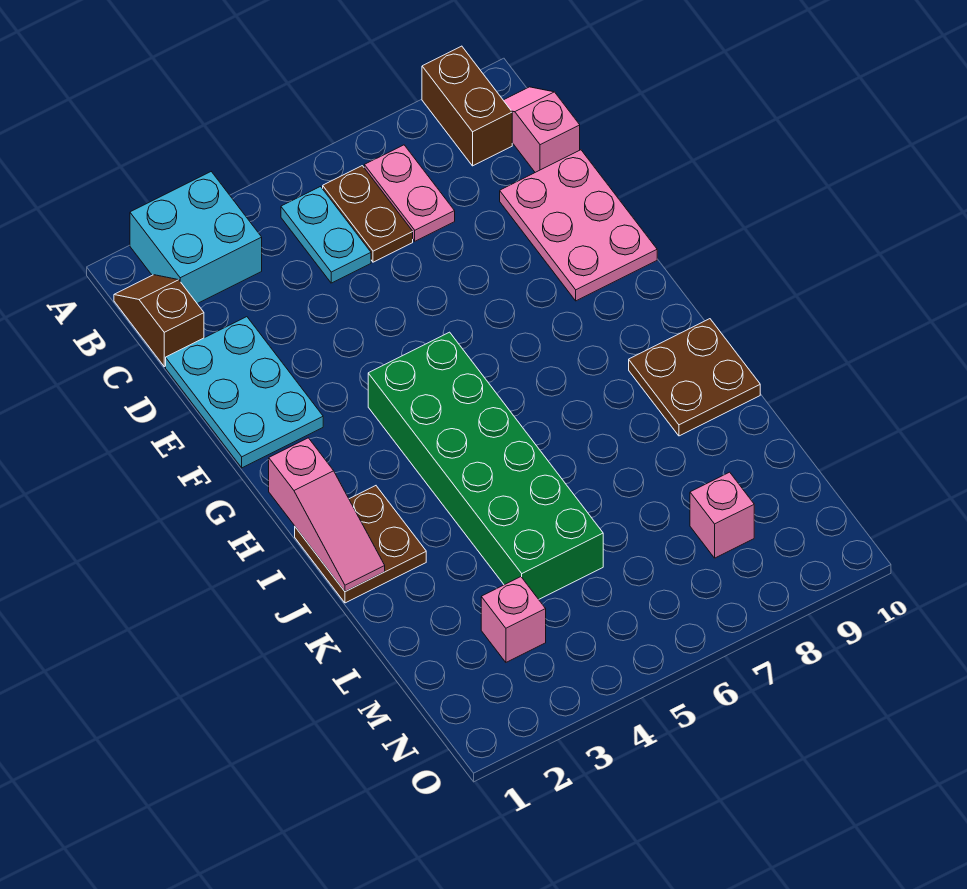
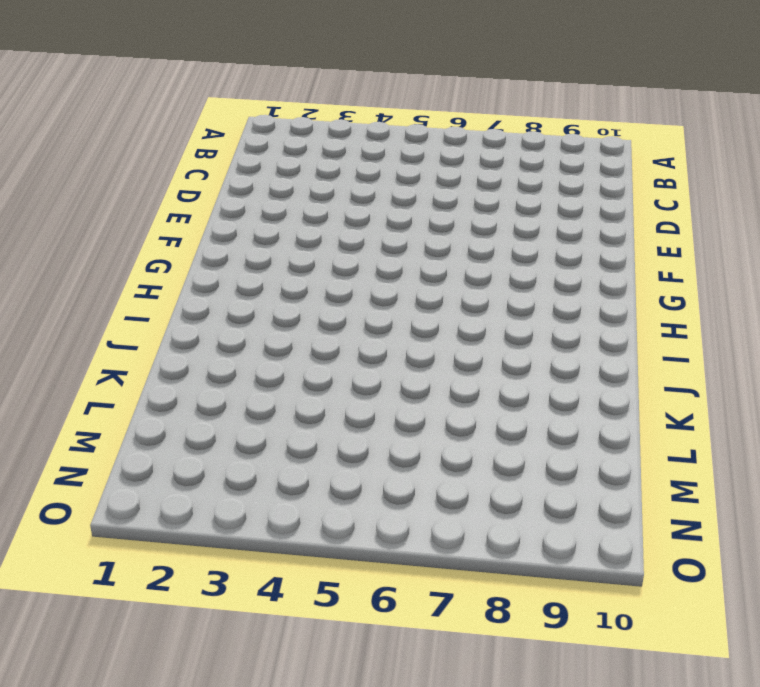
none -> cyan brick A2:B3 level 1
none -> brown brick A9:B9 level 1
none -> brown slope B1:C1 level 1 top C

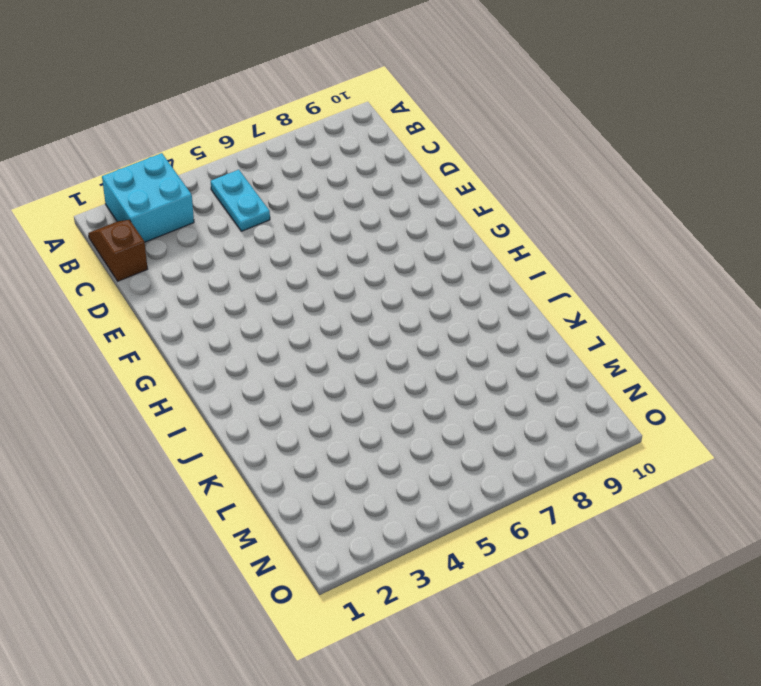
none -> brown brick A9:B9 level 1
none -> brown plate B6:C6 level 1
none -> pink plate B7:C7 level 1

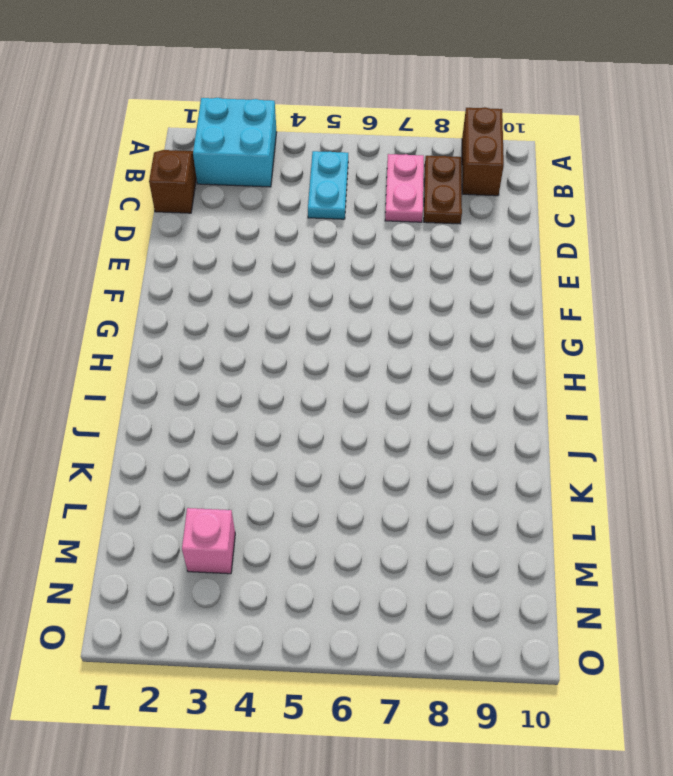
brown plate B8:C8 level 1 -> brown plate B6:C6 level 1
none -> pink slope B10:C10 level 1 top C
none -> cyan plate D1:F2 level 1
none -> pink plate D9:F10 level 1

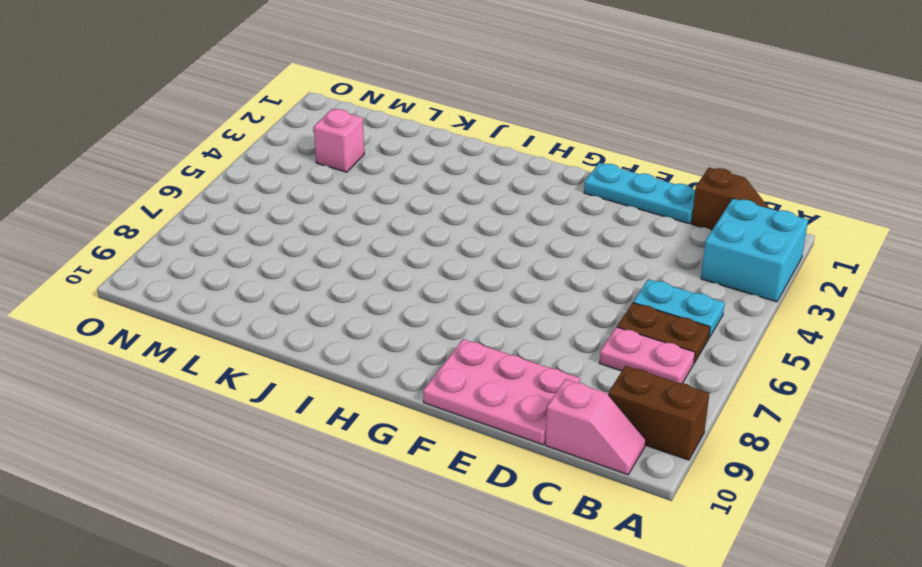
cyan plate D1:F1 level 1 -> cyan plate D1:F2 level 1
none -> green brick G4:L5 level 1
none -> brown plate I1:J2 level 1
none -> brown plate I9:J10 level 1

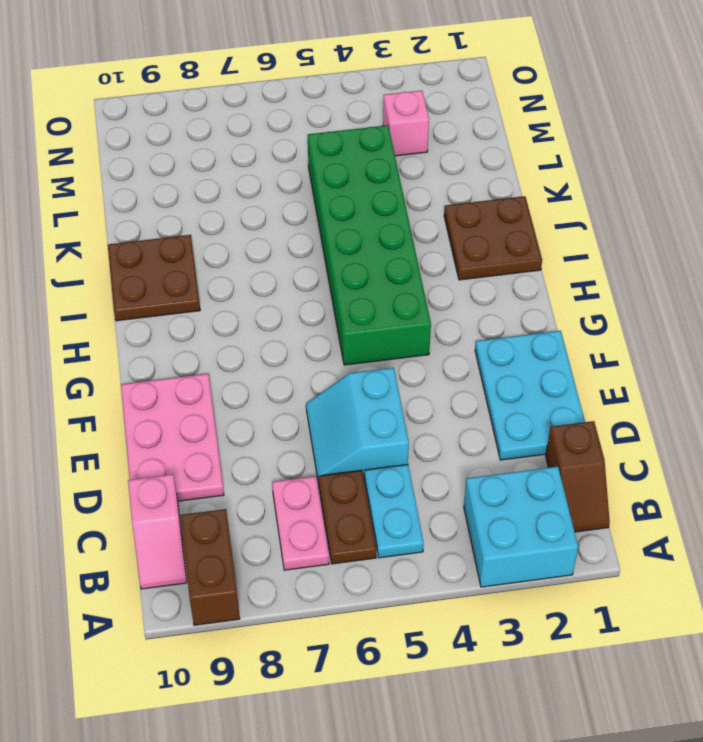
cyan slope D5:E6 level 1 top 5 -> none
none -> pink brick M8 level 1
none -> pink slope H1:J1 level 2 top H

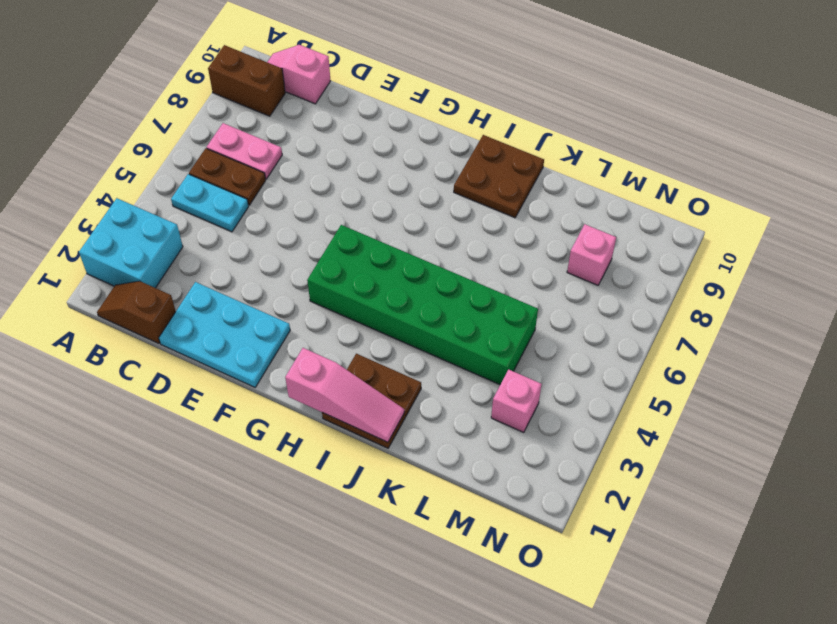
none -> pink plate D9:F10 level 1

